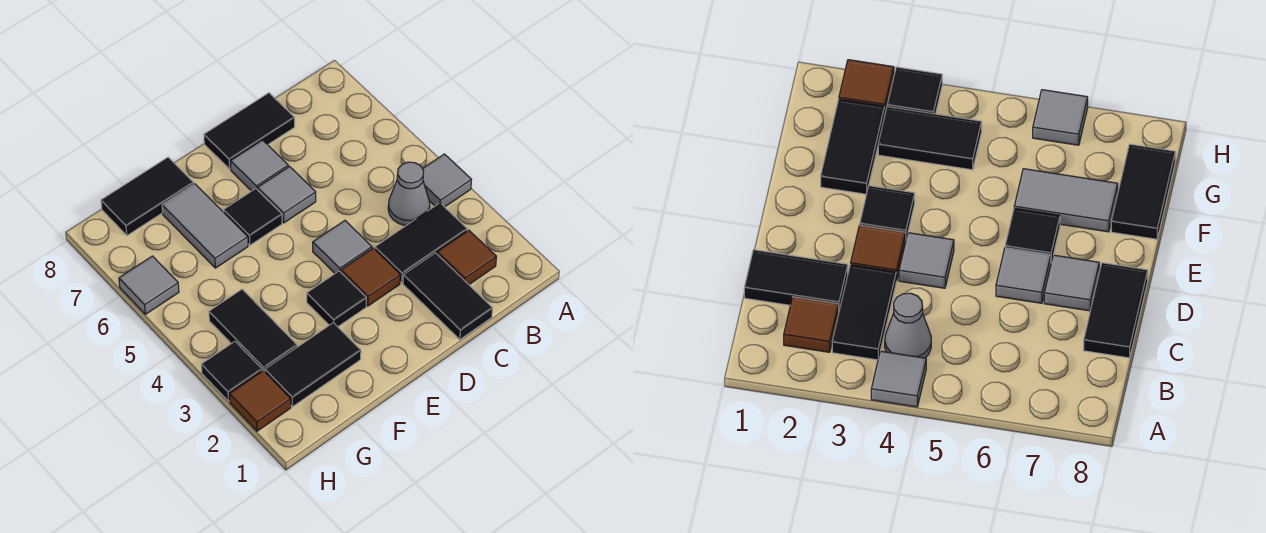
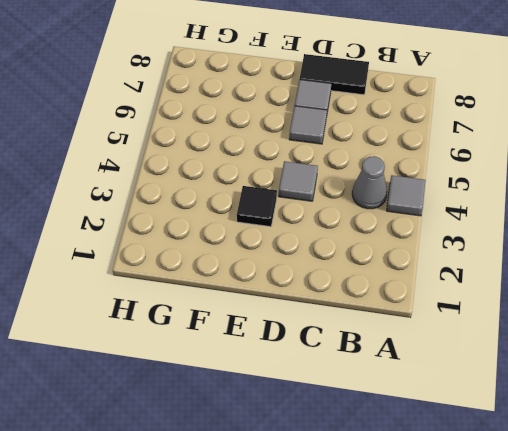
none -> brown tile B2 level 1
none -> black tile B3:C3 level 1
none -> black tile C1:C2 level 1

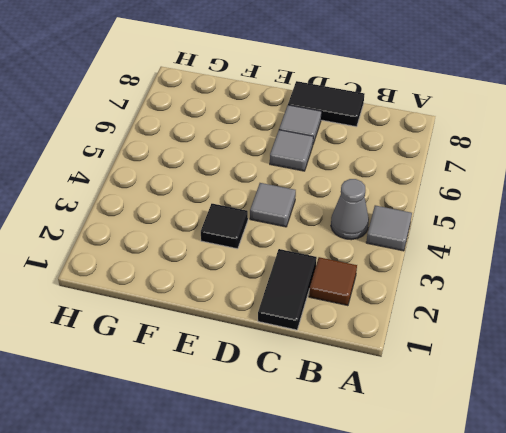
none -> black tile B3:C3 level 1
none -> brown tile D3 level 1
none -> black tile E6 level 1

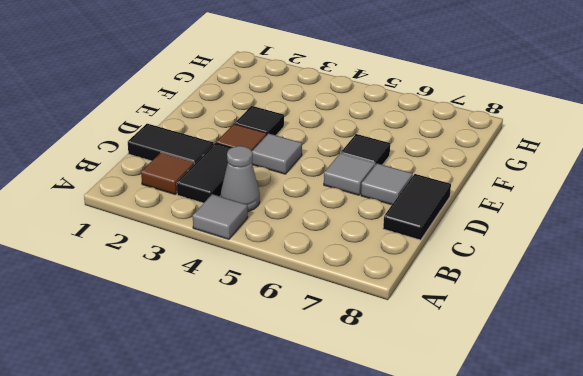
none -> black tile F2:G2 level 1
none -> grey tile F6:F7 level 1
none -> black tile F8:G8 level 1

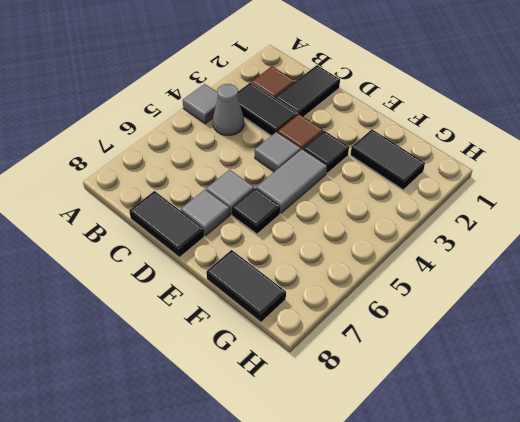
grey tile E4:E5 level 1 -> grey tile F6:F7 level 1
none -> black tile G3:G4 level 1
none -> brown tile H2 level 1
none -> black tile H3 level 1

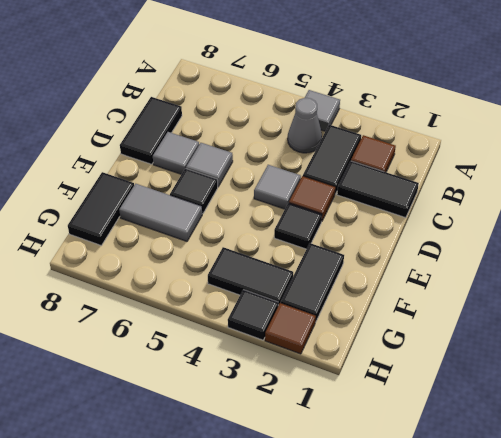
none -> grey tile H6 level 1

